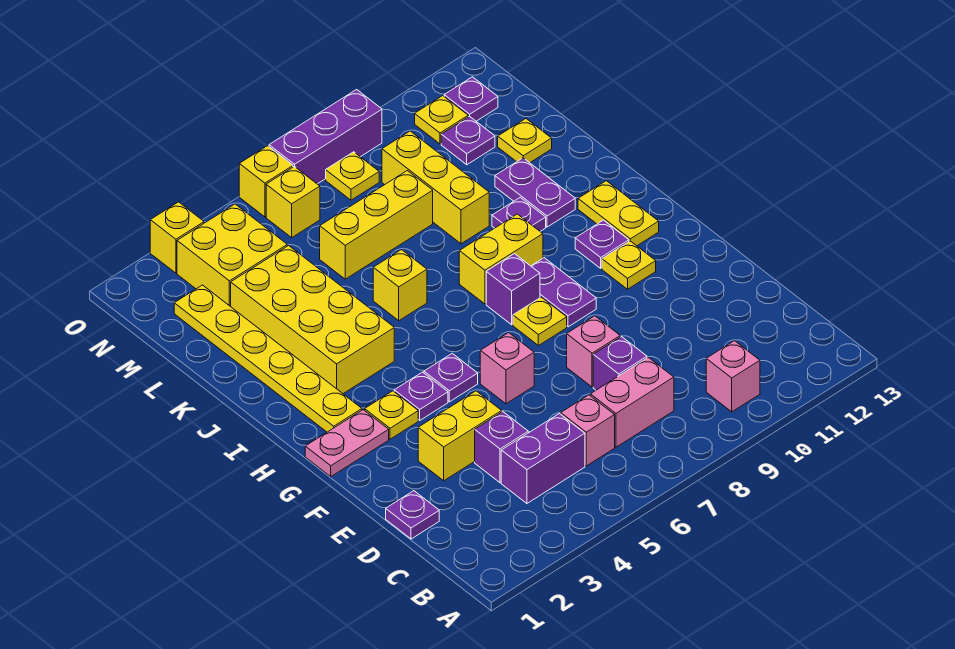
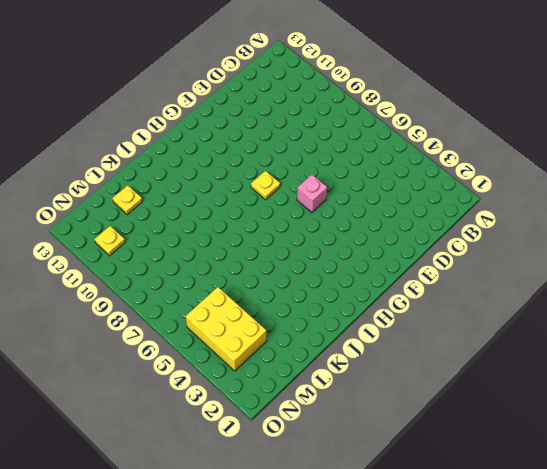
yellow brick M3:N5 level 1 -> yellow brick M3:N4 level 1
none -> pink brick B10 level 1
none -> purple brick C4:C5 level 1
none -> pink brick C6 level 1
none -> pink brick C7:C8 level 1

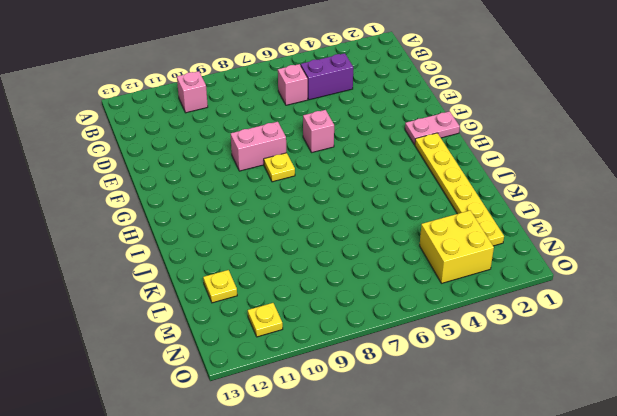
pink brick F8:F9 level 1 -> pink brick C7:C8 level 1
none -> purple plate D1 level 1
none -> purple brick D4 level 1
none -> purple brick D8 level 1
none -> yellow brick E3:E4 level 1

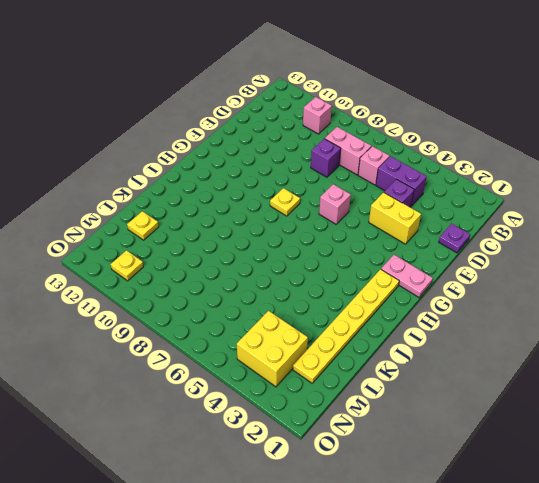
none -> pink brick E8 level 1
none -> yellow plate G3 level 1
none -> purple plate G4 level 1
none -> purple plate G5 level 1

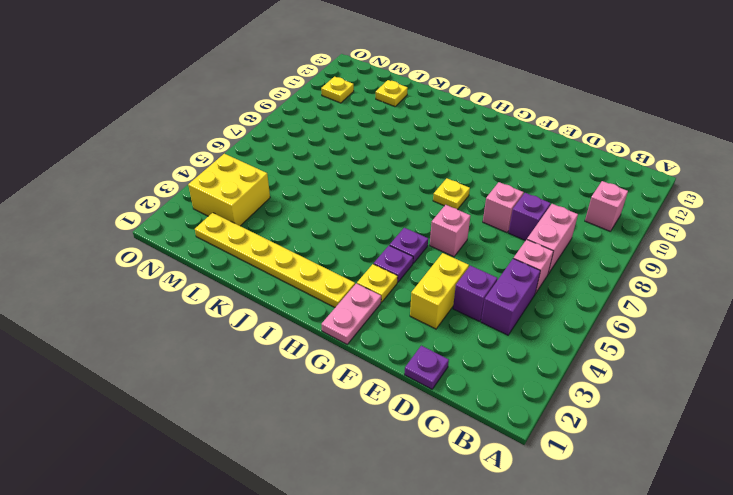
none -> purple plate G9:H9 level 1
none -> yellow plate G11 level 1
none -> purple brick H8 level 1
none -> purple plate H11 level 1

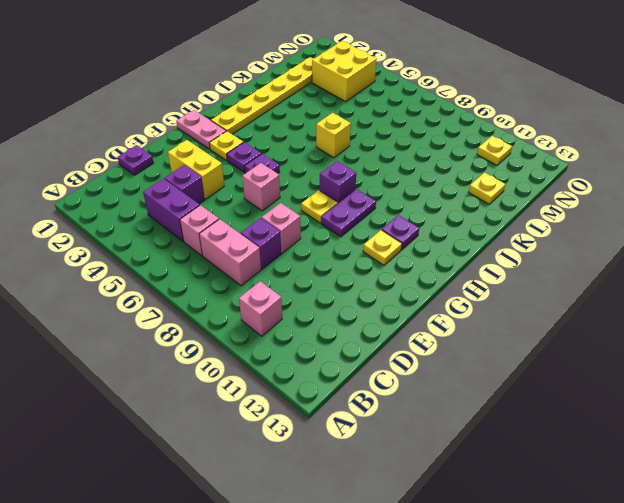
none -> yellow plate H12:I12 level 1
none -> yellow brick I3:L4 level 1
none -> yellow brick I8:I9 level 1
none -> purple plate J10 level 1

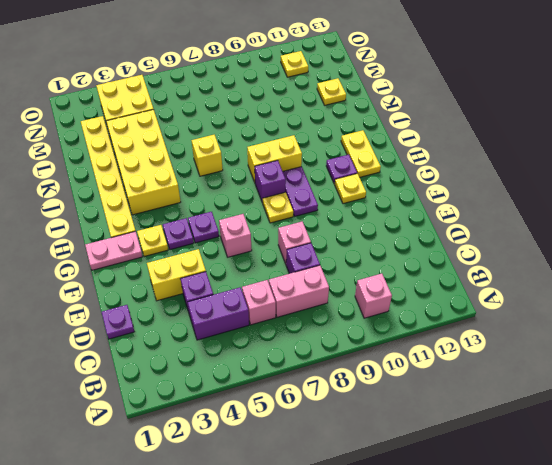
none -> purple plate J10 level 1
none -> purple plate J11:K11 level 1
none -> yellow brick K9:M9 level 1
none -> yellow brick L6:L8 level 1

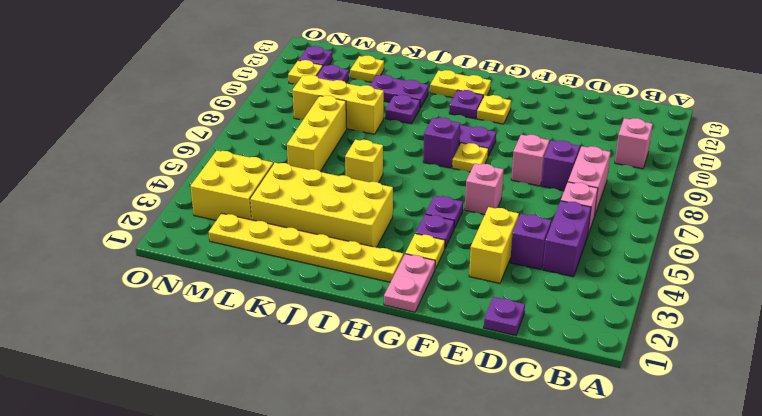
none -> yellow brick I8:I9 level 1
none -> yellow brick N6 level 1
none -> yellow plate N8 level 1
none -> yellow brick O3 level 1

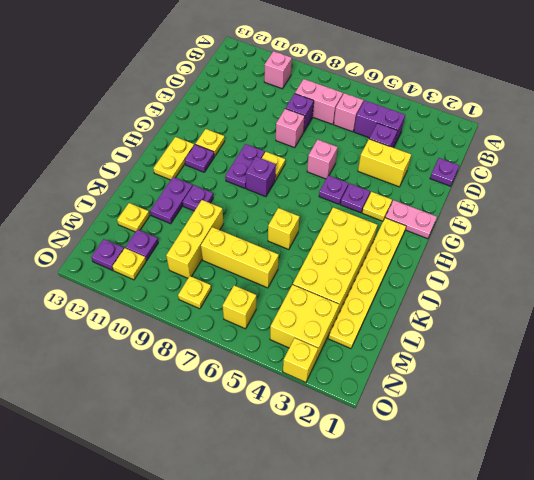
none -> yellow brick I8:I9 level 1
none -> yellow brick O6 level 1
none -> purple brick O7:O9 level 1

